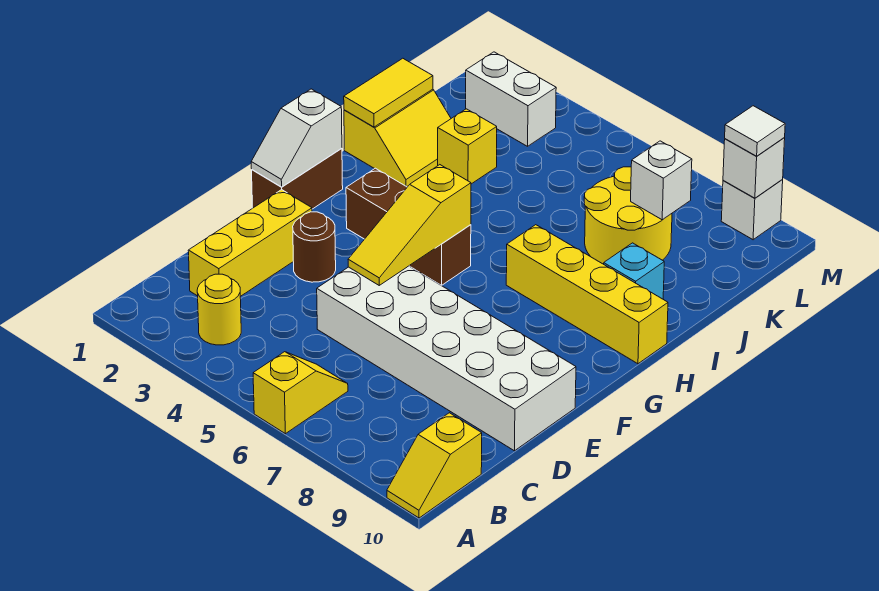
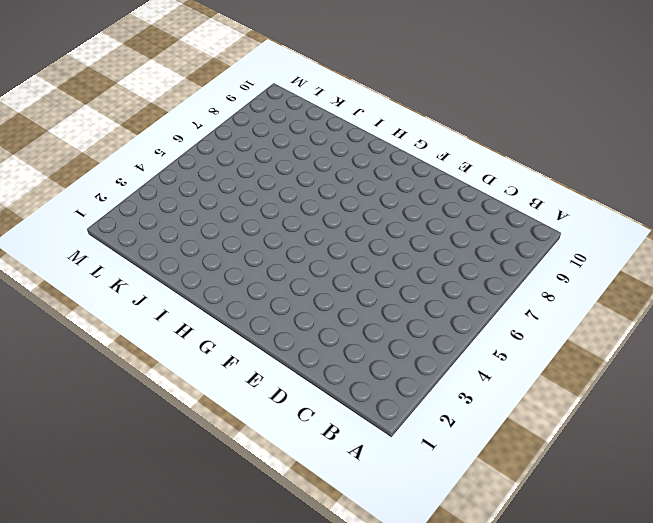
none -> yellow slope A6:B6 level 1 top A
none -> yellow slope A10:B10 level 1 top B
none -> yellow round brick B3 level 1

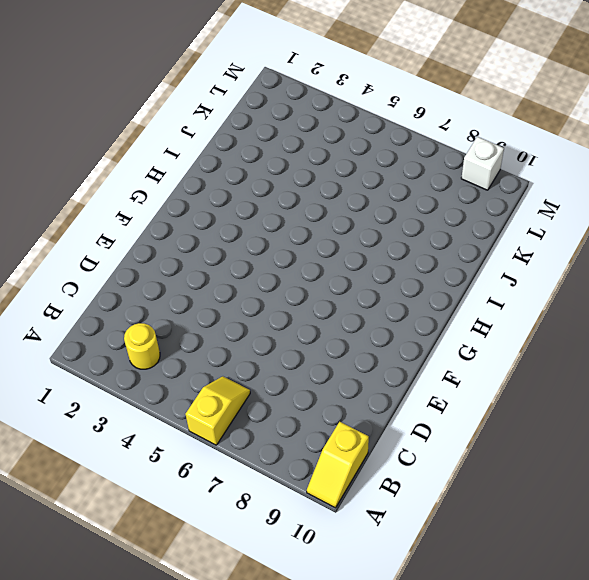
none -> yellow brick C2:E2 level 1
none -> white brick D5:E10 level 1
none -> brown round brick E3 level 1

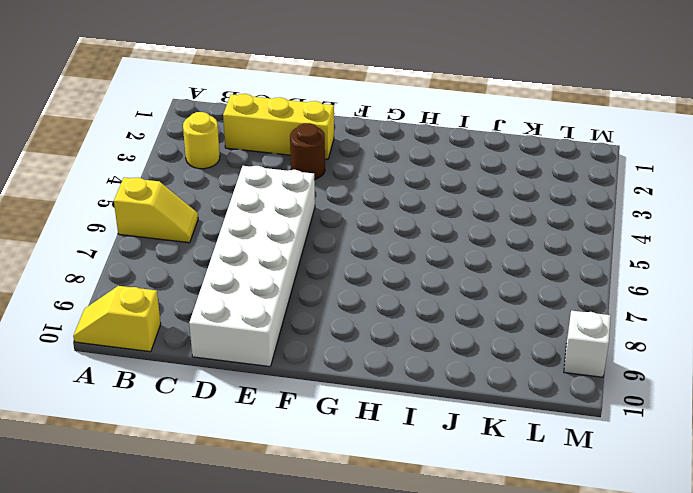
none -> brown brick F1:G1 level 1
none -> brown brick G3:G5 level 1
none -> yellow brick H7:H10 level 1

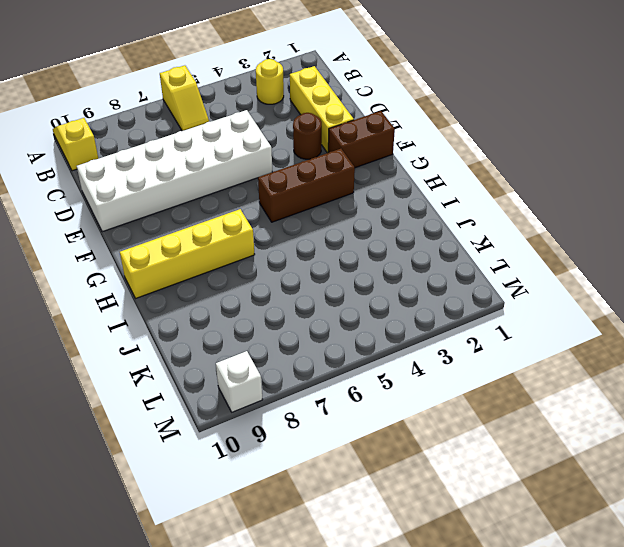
brown brick F1:F2 level 1 -> brown brick F1:G1 level 1
none -> yellow slope I1:J2 level 1 top 1
none -> cyan brick I9 level 1
none -> yellow brick J3 level 1

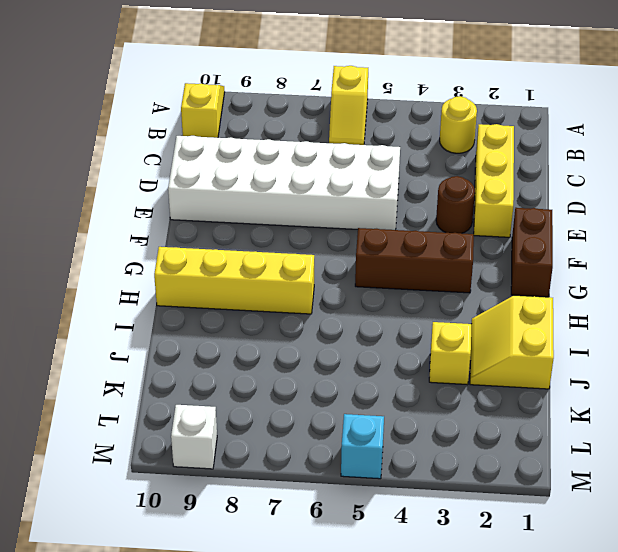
cyan brick M5 level 1 -> cyan brick I9 level 1
none -> yellow round brick J7:K8 level 1
none -> white brick L2:L3 level 1
none -> yellow slope E5:G5 level 2 top G

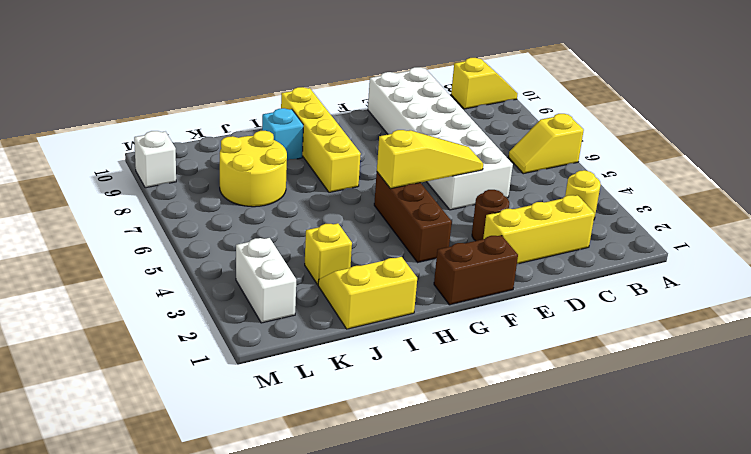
none -> white slope F1:G1 level 2 top G
none -> yellow tile I1:J1 level 2
none -> white brick K8 level 2

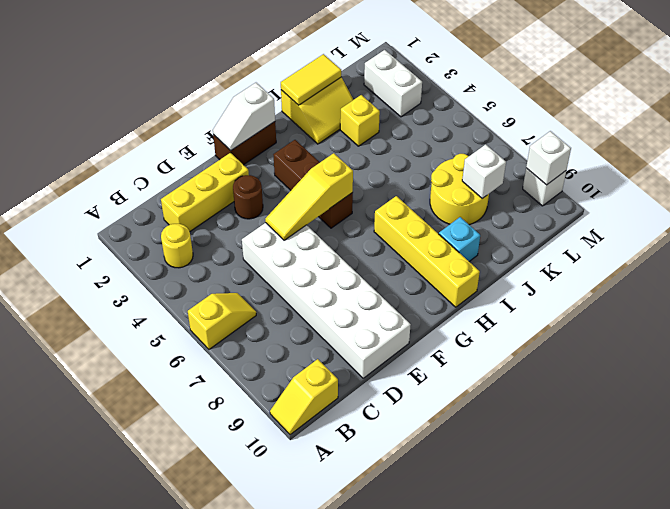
none -> white tile M9 level 3

